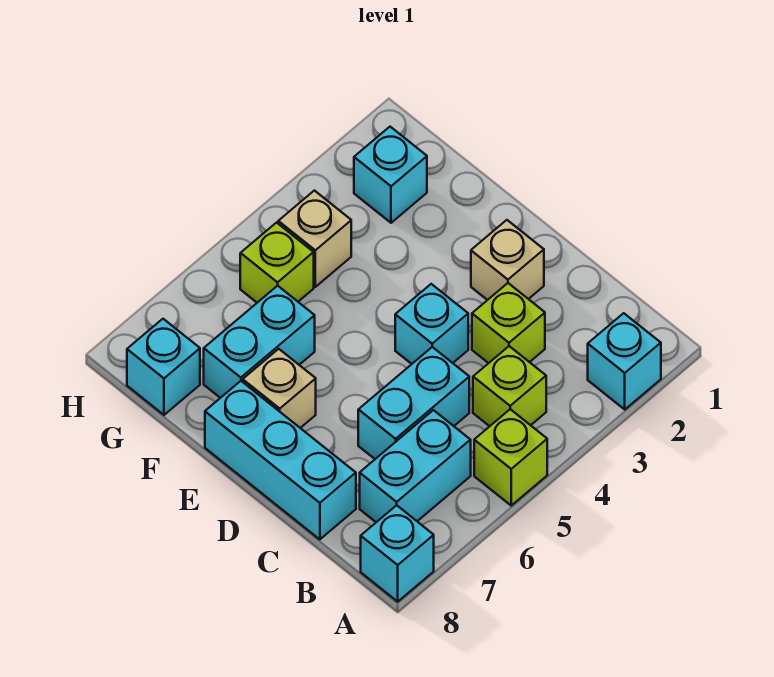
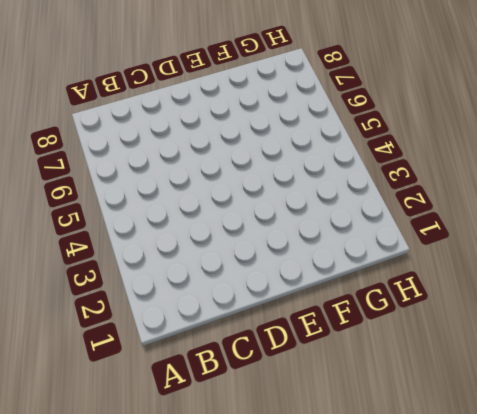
none -> cyan brick A2 level 1
none -> lime brick A5 level 1
none -> cyan brick A8 level 1

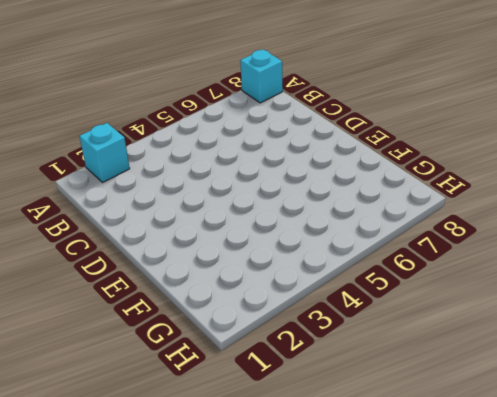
none -> lime brick A5 level 1
none -> lime brick B4 level 1
none -> cyan brick B6:B7 level 1

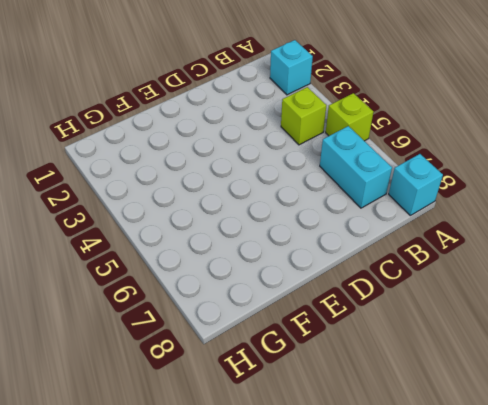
none -> lime brick C3 level 1
none -> cyan brick C5:C6 level 1
none -> cyan brick C8:E8 level 1

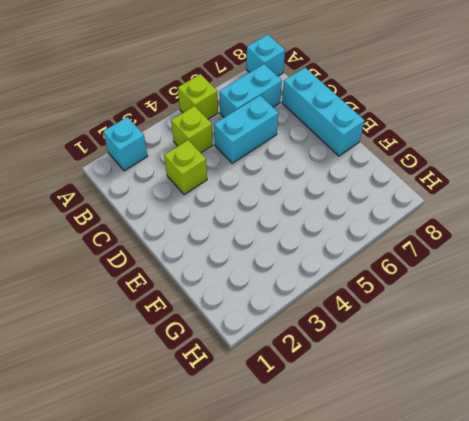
none -> tan brick D2 level 1
none -> cyan brick D4 level 1
none -> tan brick E7 level 1

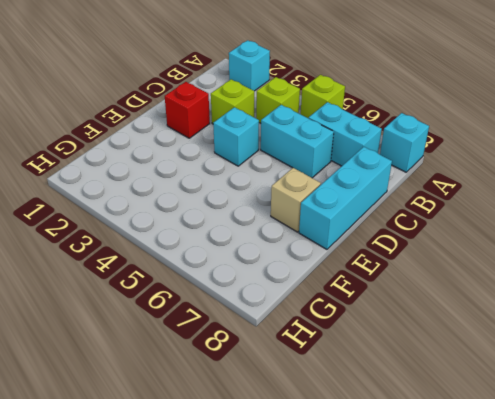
red brick D2 level 1 -> tan brick D2 level 1
none -> cyan brick F6:F7 level 1
none -> cyan brick G2 level 1
none -> tan brick G4 level 1

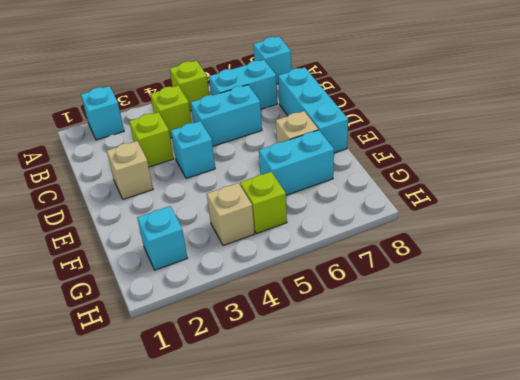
none -> cyan brick G8 level 1

